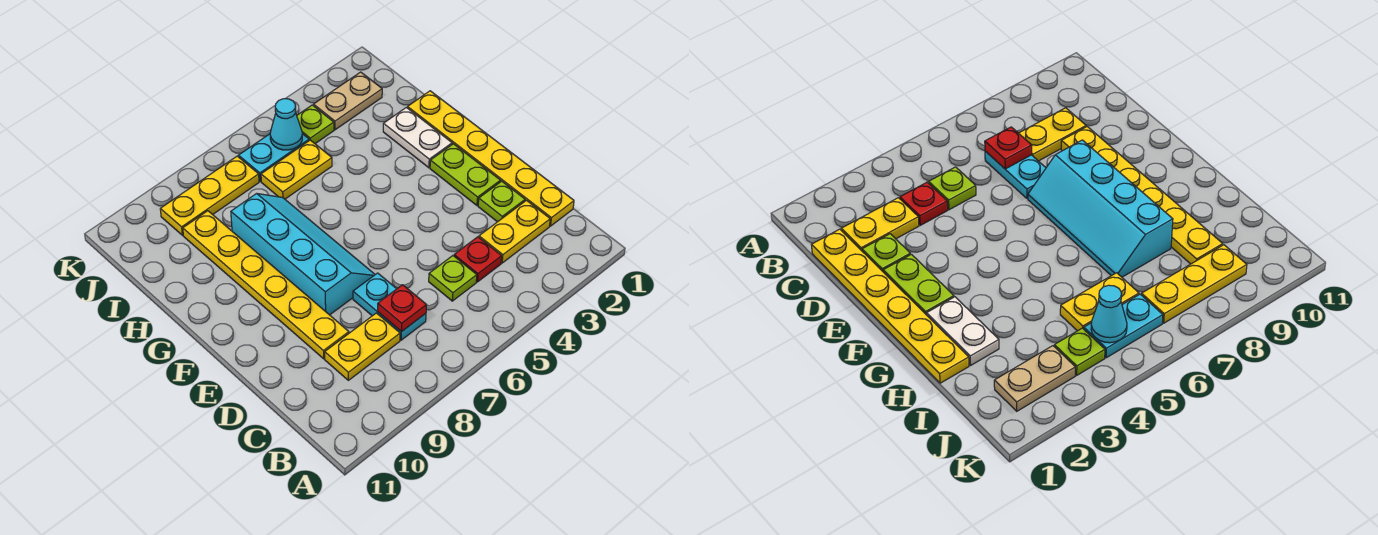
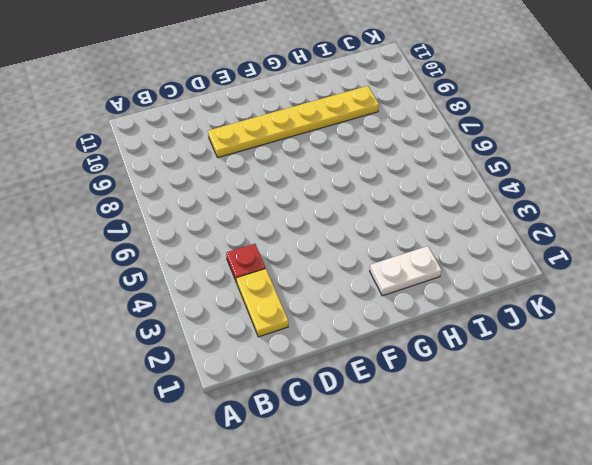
none -> yellow plate C1:H1 level 1
none -> lime plate C5 level 1
none -> cyan plate C7:D7 level 1

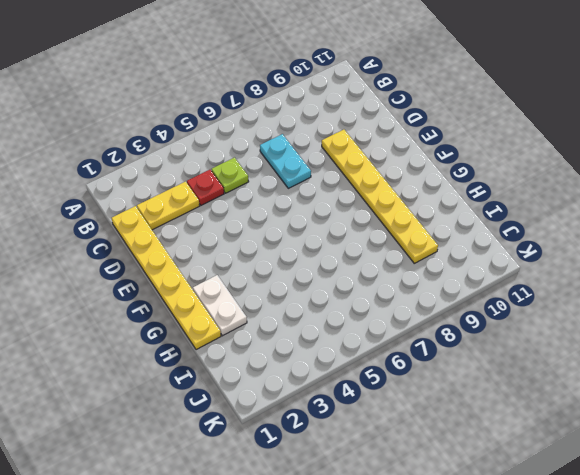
none -> yellow plate C8:C9 level 1
none -> lime plate D2 level 1
none -> lime plate E2:F2 level 1

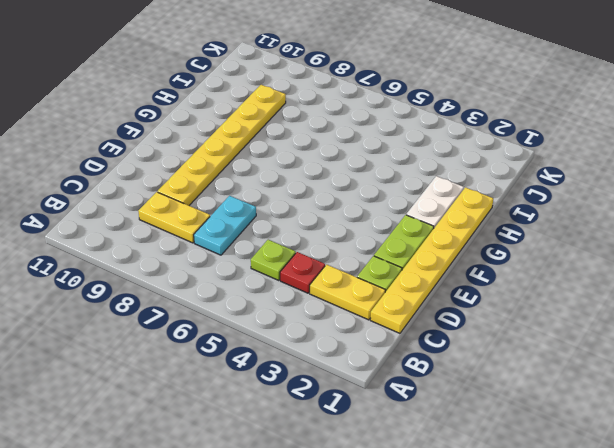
none -> cyan slope E7:H8 level 1 top 8
none -> yellow plate I5:I6 level 1
none -> tan plate J2:J3 level 1

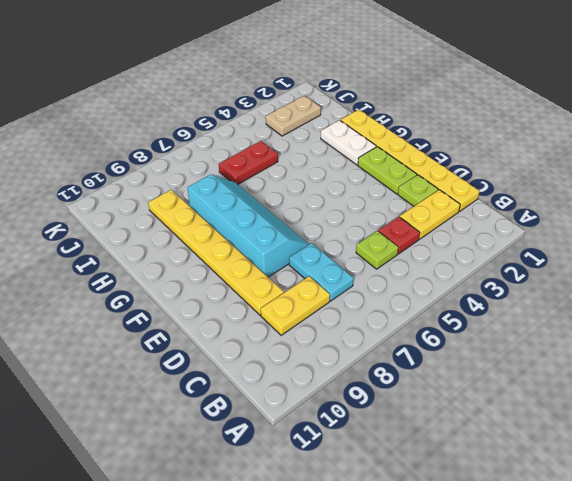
red plate I5:I6 level 1 -> yellow plate I5:I6 level 1
none -> lime plate J4 level 1
none -> cyan plate J5:J6 level 1
none -> yellow plate J7:J9 level 1

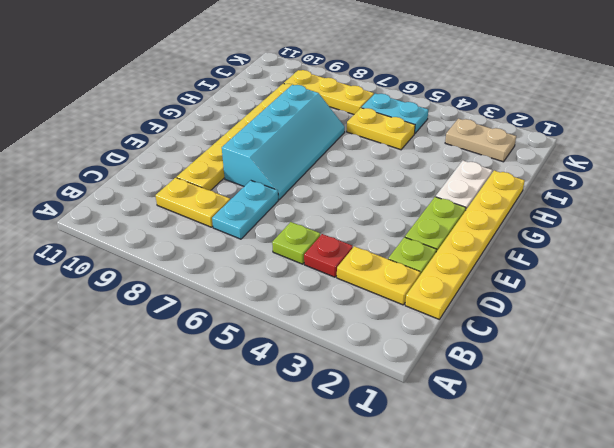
none -> lime plate J4 level 1
none -> red plate C7 level 2
none -> cyan cone J5 level 2

